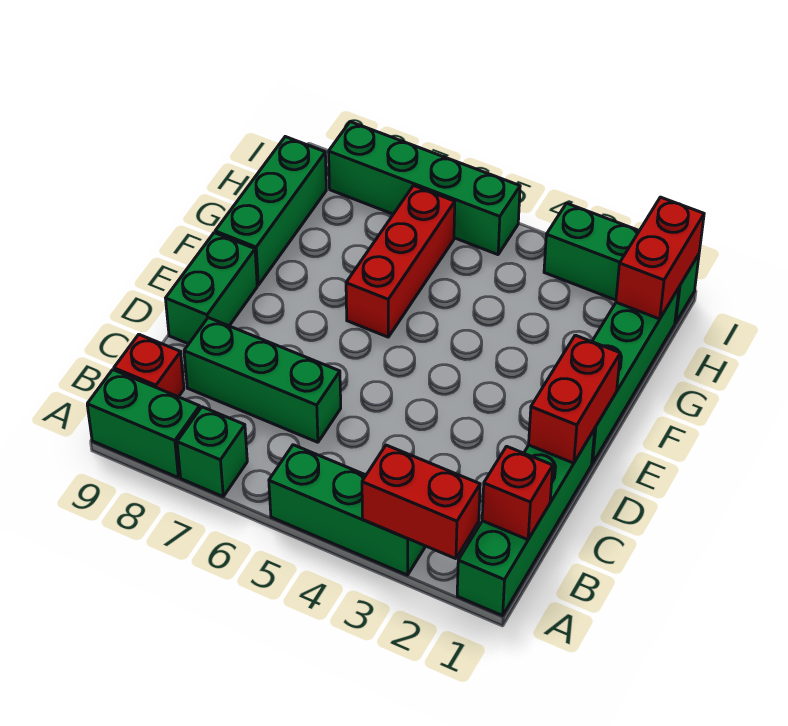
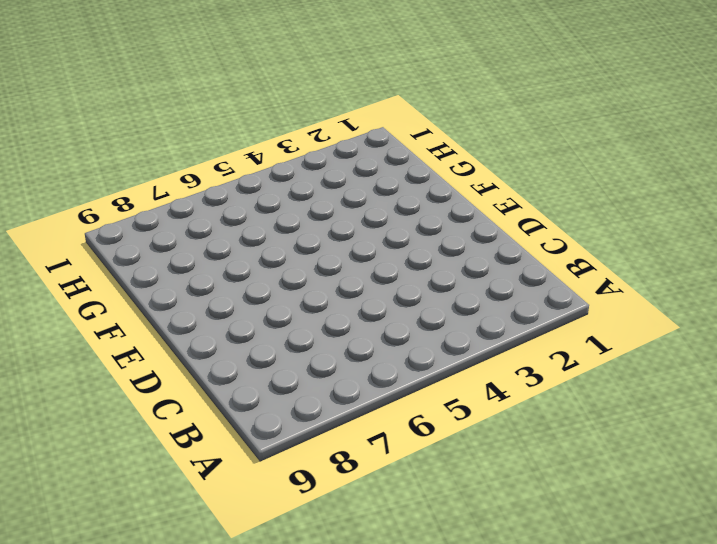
none -> green brick A1:D1 level 1
none -> green brick A3:A5 level 1
none -> green brick A7 level 1

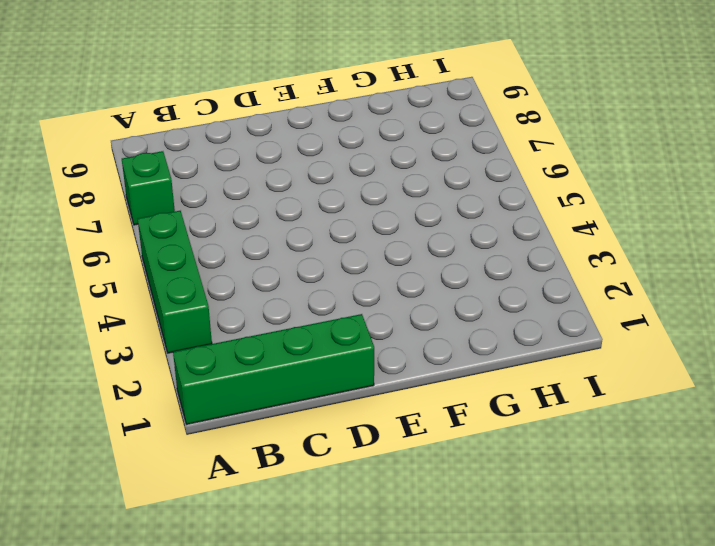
none -> green brick A8:A9 level 1
none -> red brick B9 level 1
none -> green brick C6:C8 level 1

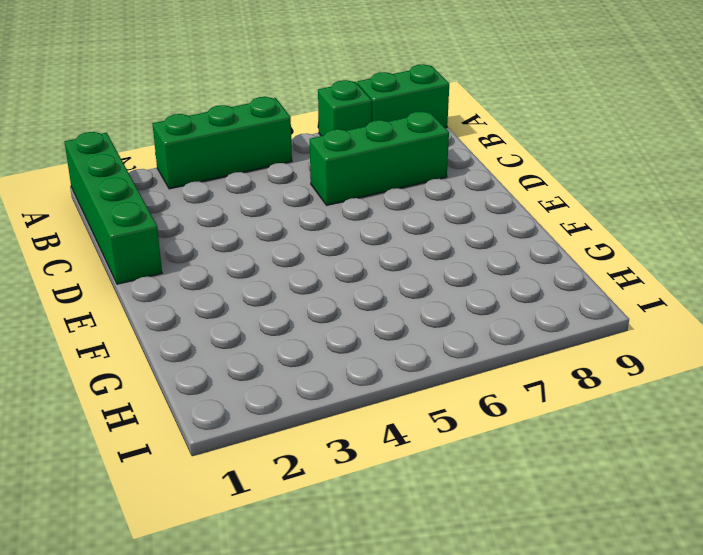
none -> red brick B9 level 1
none -> green brick D9:E9 level 1
none -> green brick E1:H1 level 1

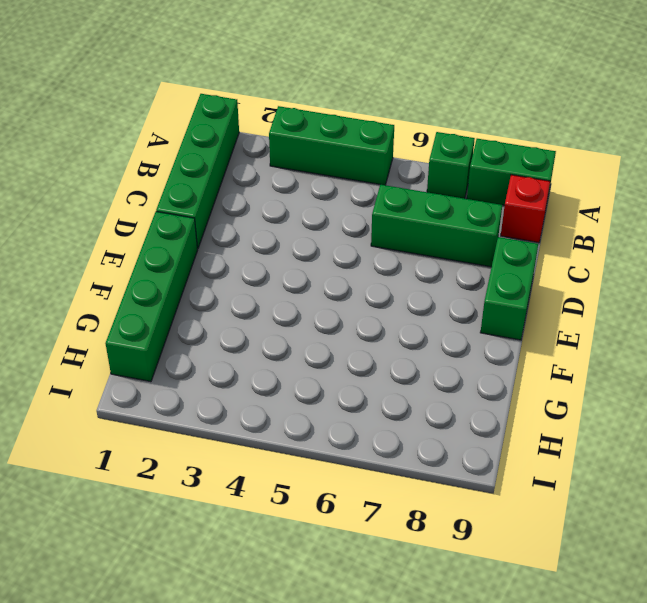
none -> red brick F6:H6 level 1
none -> green brick F9:H9 level 1
none -> green brick I1:I3 level 1

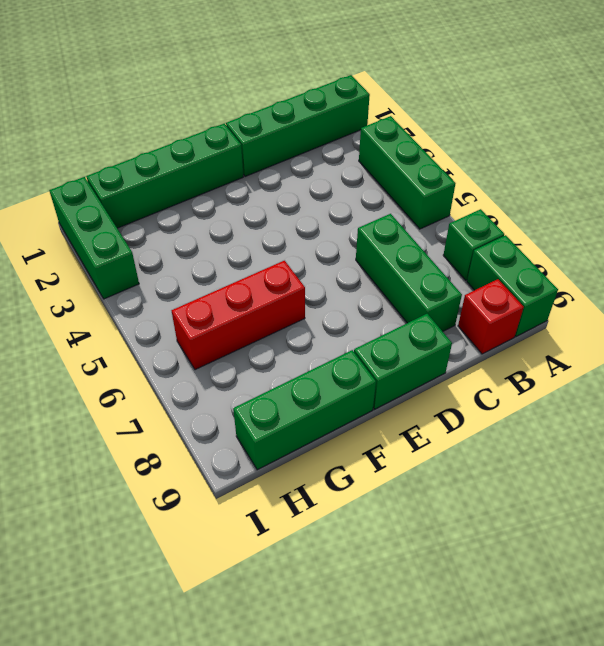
none -> green brick I5:I8 level 1
none -> red brick A2:A3 level 2
none -> red brick B1 level 2

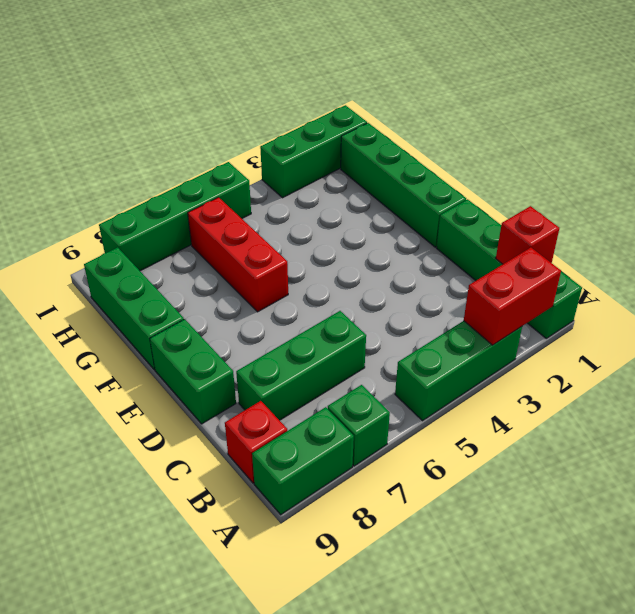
none -> red brick D1:E1 level 2
none -> red brick H1:I1 level 2

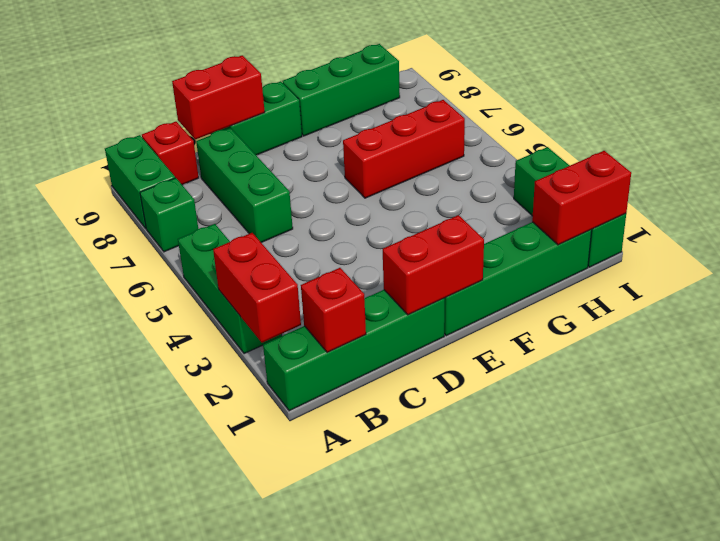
red brick C9:D9 level 2 -> none
none -> green brick I5:I8 level 1

